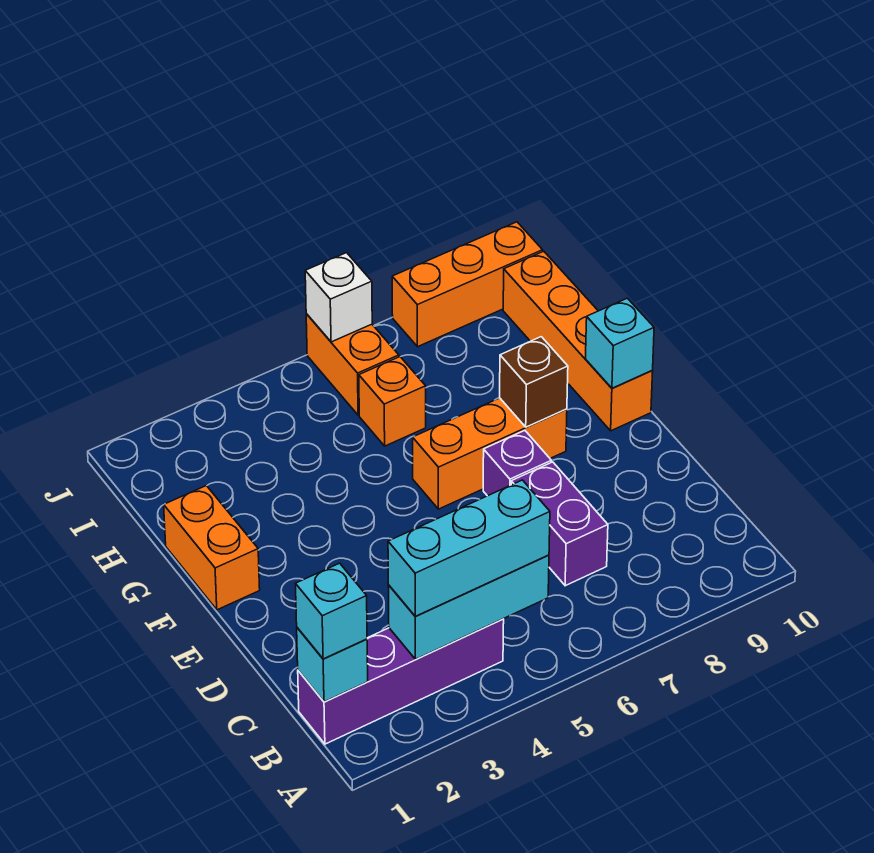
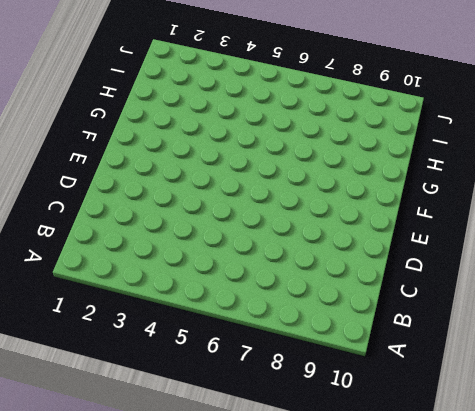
none -> purple brick B1:B4 level 1
none -> purple brick C7:D7 level 1
none -> purple brick E7 level 1

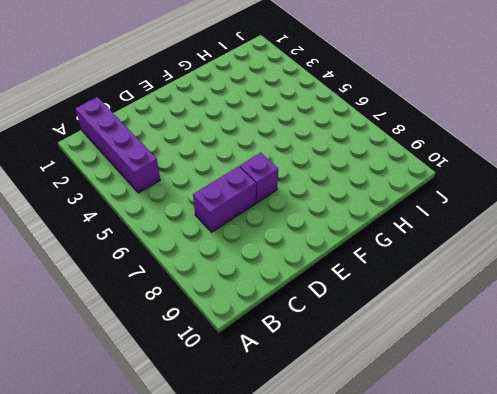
none -> orange brick F1:G1 level 1
none -> orange brick F6:F8 level 1
none -> orange brick F10:I10 level 1

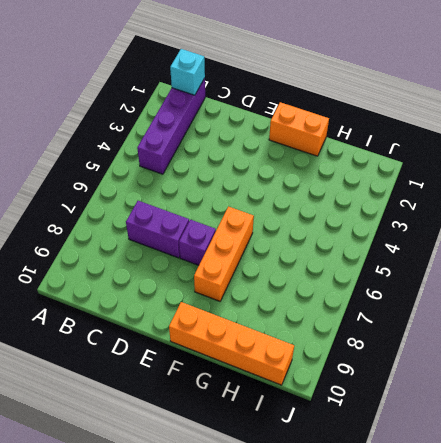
none -> orange brick H6 level 1
none -> orange brick I6:J6 level 1
none -> orange brick J8:J10 level 1

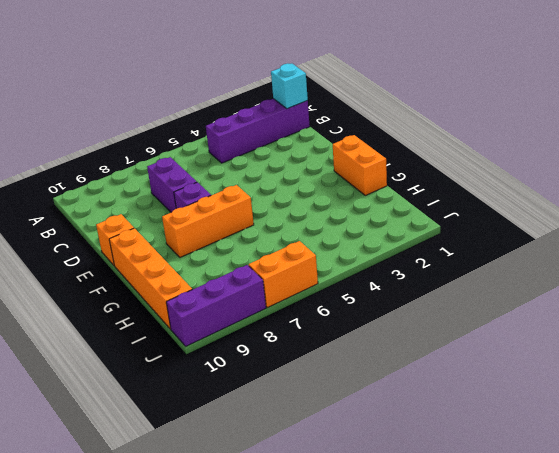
orange brick E10 level 1 -> orange brick H6 level 1
orange brick J6:J7 level 1 -> orange brick I6:J6 level 1
purple brick J8:J10 level 1 -> orange brick J8:J10 level 1
none -> cyan brick B3:B5 level 2
none -> brown brick F8 level 2
none -> cyan brick F10 level 2

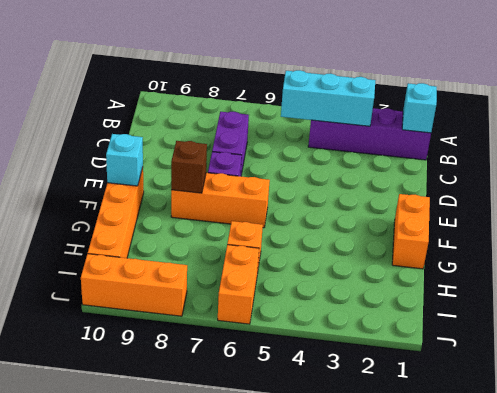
none -> white brick J6 level 2
none -> cyan brick B1 level 3
none -> cyan brick B3:B5 level 3

